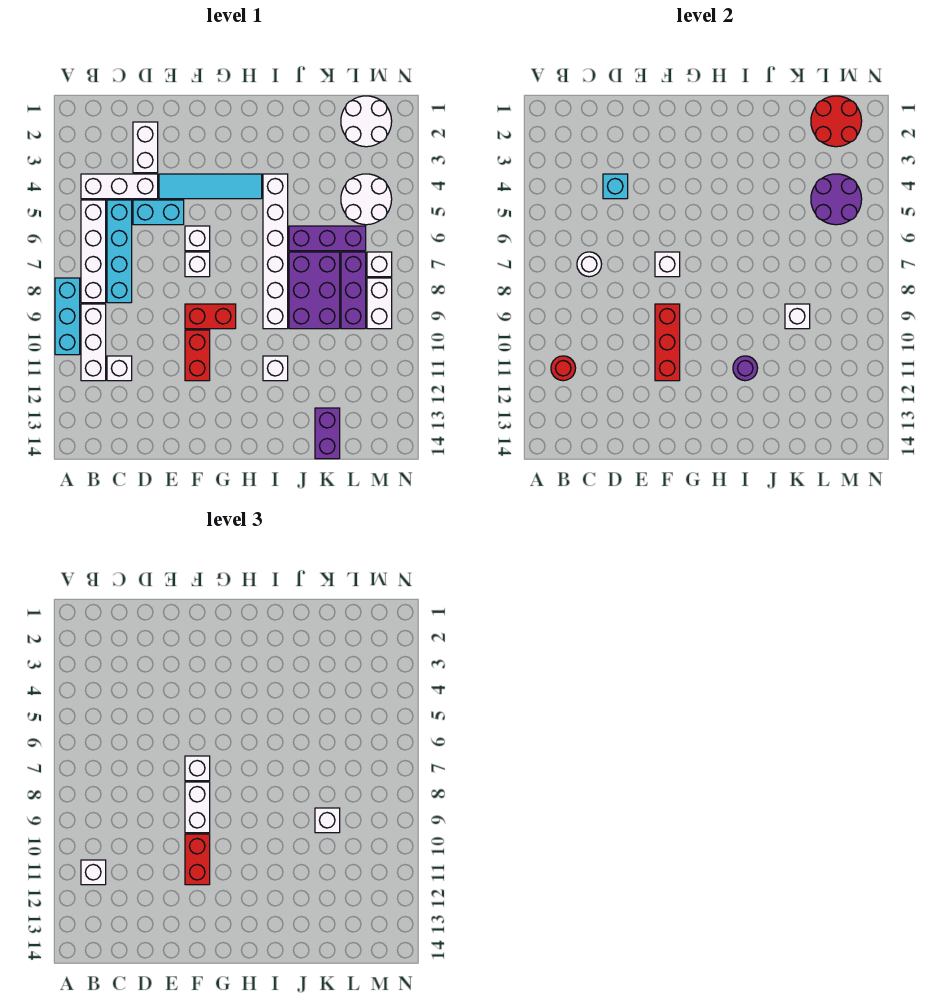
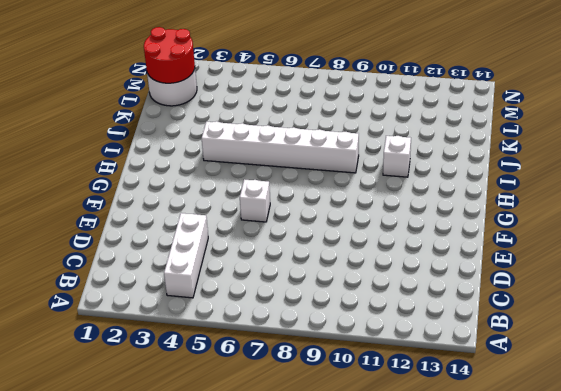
none -> cyan brick A8:A10 level 1
none -> white brick B5:B8 level 1
none -> white brick B9:B11 level 1
none -> cyan brick C5:C8 level 1

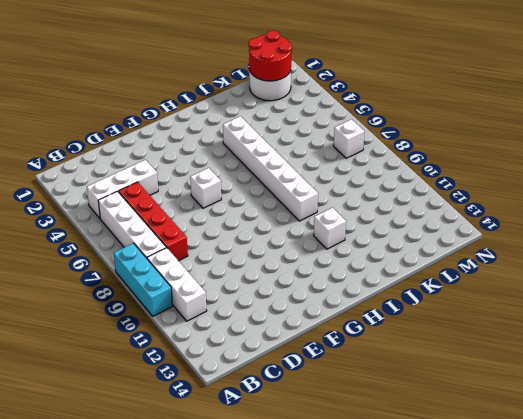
red brick C5:C8 level 1 -> cyan brick C5:C8 level 1
none -> white brick C11 level 1
none -> white brick D2:D3 level 1
none -> cyan brick D5:E5 level 1
none -> cyan tile E4:H4 level 1

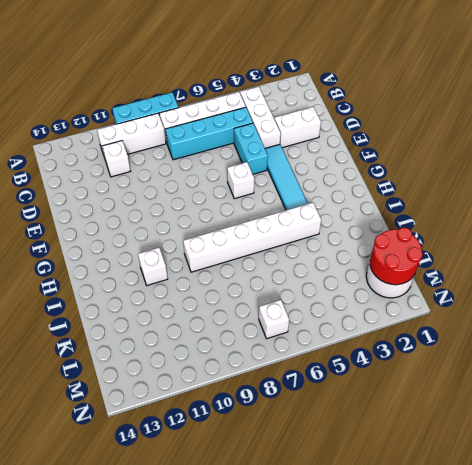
none -> white brick F7 level 1
none -> red brick F9:G9 level 1
none -> red brick F10:F11 level 1
none -> purple brick J6:L6 level 1

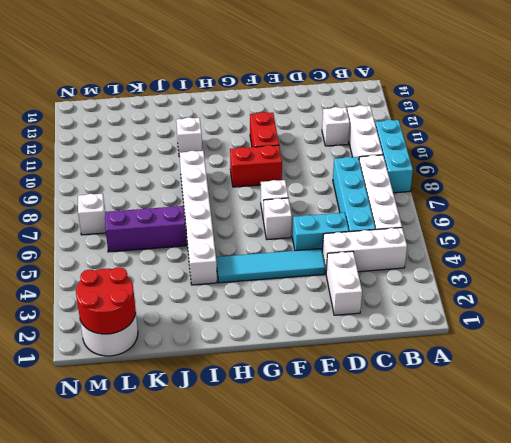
none -> purple brick J7:K9 level 1
none -> purple brick K13:K14 level 1
none -> white round brick L4:M5 level 1
none -> purple brick L7:L9 level 1

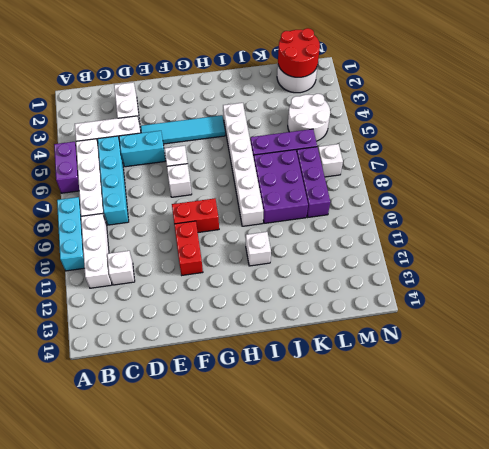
purple brick A5:A6 level 1 -> purple brick K13:K14 level 1
none -> white brick M8:M9 level 1
none -> red round brick B11 level 2
none -> white round brick C7 level 2
none -> cyan brick D4 level 2

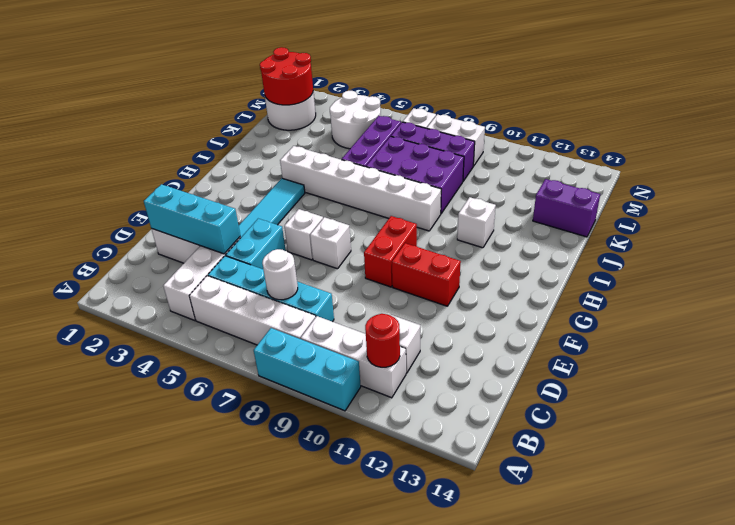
cyan brick D2:D4 level 2 -> cyan brick D4 level 2
none -> white brick F7 level 2
none -> red brick F9:F11 level 2
none -> purple round brick I11 level 2
none -> white brick K9 level 2

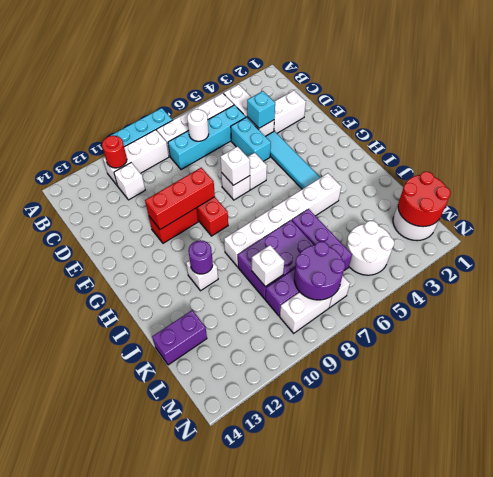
purple round brick L7:M8 level 2 -> purple round brick L4:M5 level 2
none -> white brick B11 level 3
none -> white brick F7 level 3
none -> white brick F8:F9 level 3
none -> red brick F10:F11 level 3

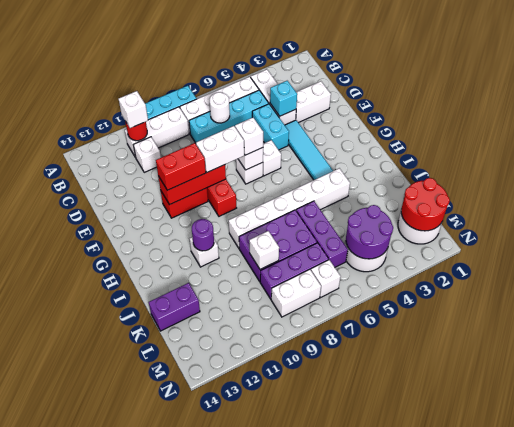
none -> white brick K9 level 3

